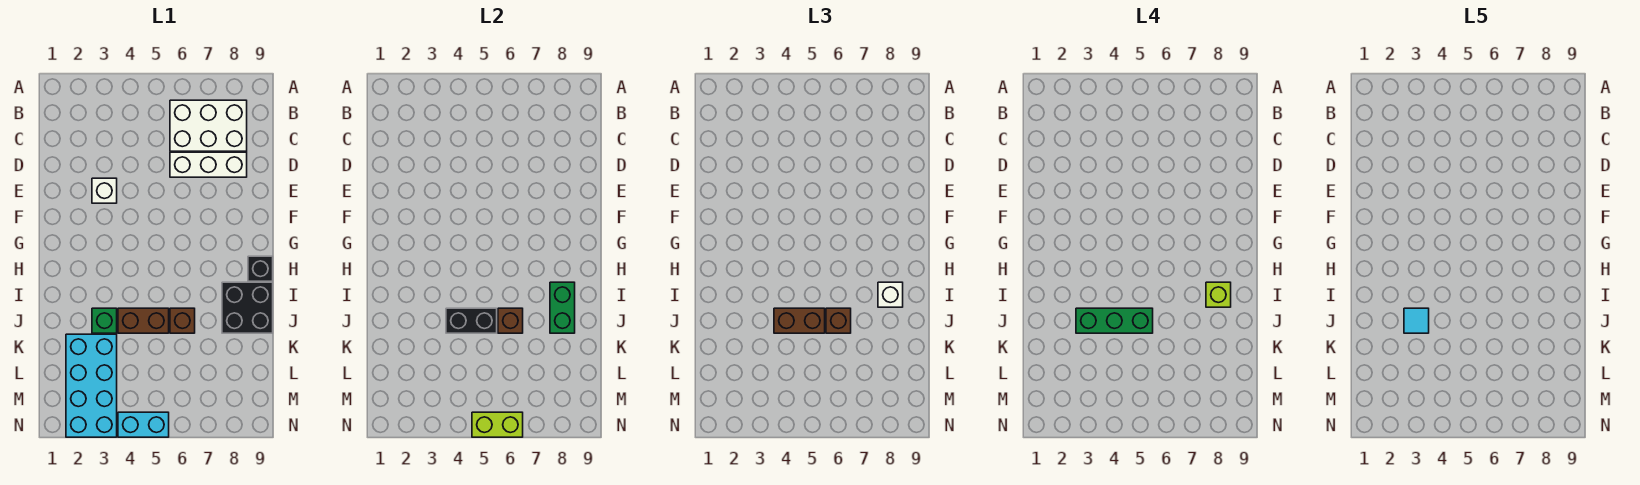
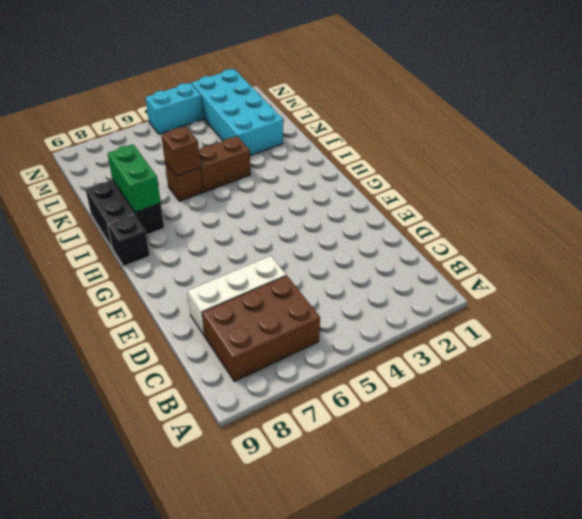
brown brick B6:C8 level 1 -> white brick B6:C8 level 1
none -> white brick E3 level 1
none -> green brick J3 level 1
none -> black brick J4:J5 level 2

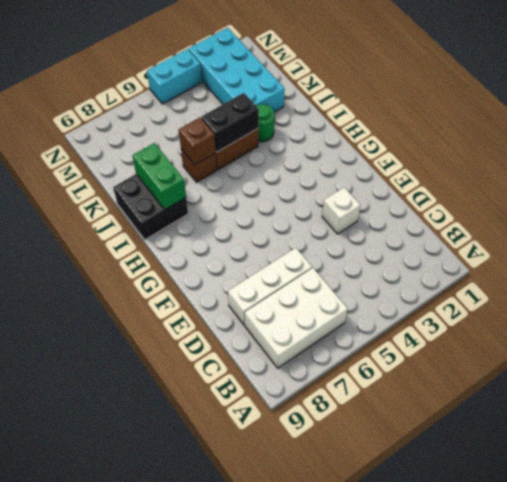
green round brick J3 level 1 -> green brick J3 level 1
none -> black brick H9 level 1
none -> lime brick N5:N6 level 2
none -> white brick I8 level 3

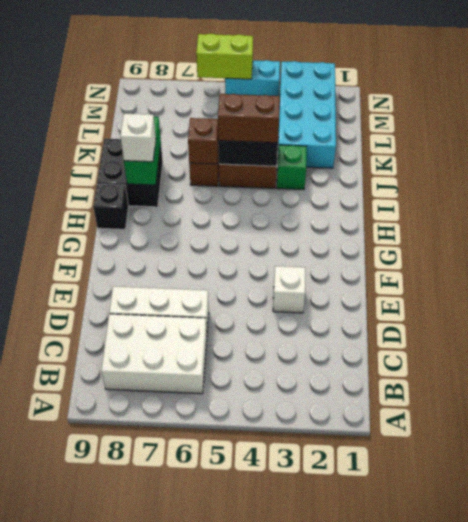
none -> brown brick J6 level 3
none -> lime brick I8 level 4
none -> green brick J3:J5 level 4

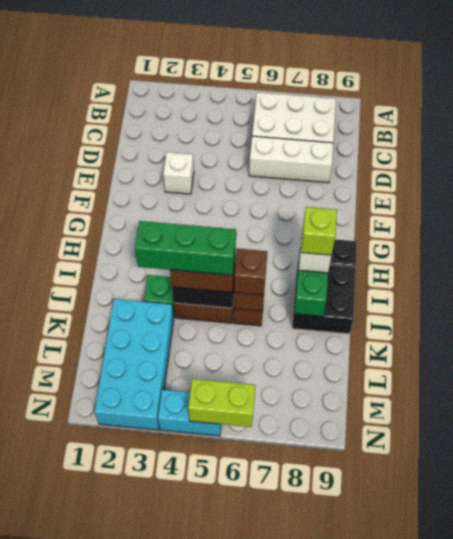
none -> cyan tile J3 level 5

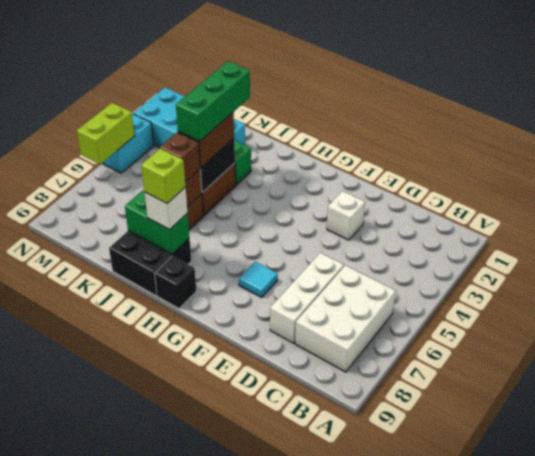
cyan tile F7 level 1 -> cyan tile J3 level 5

